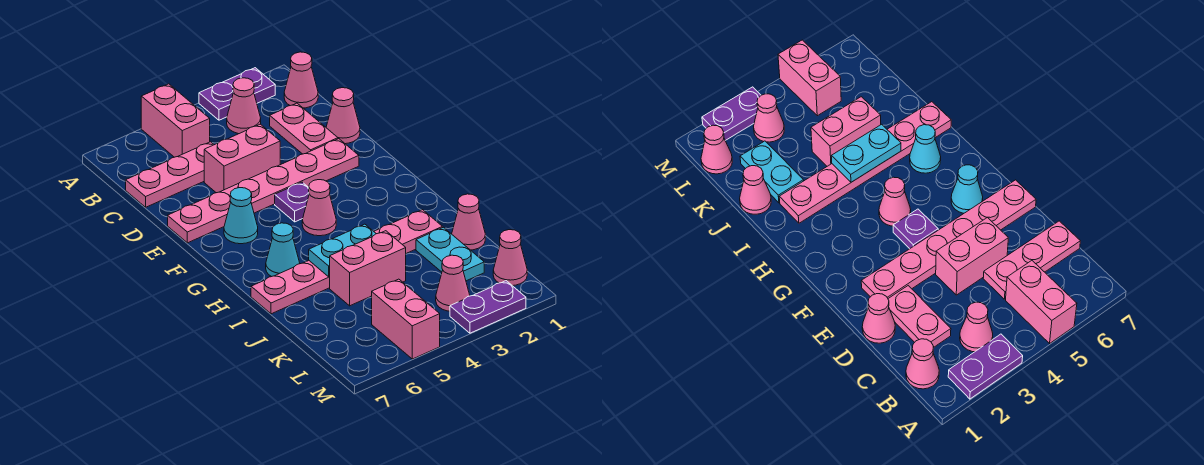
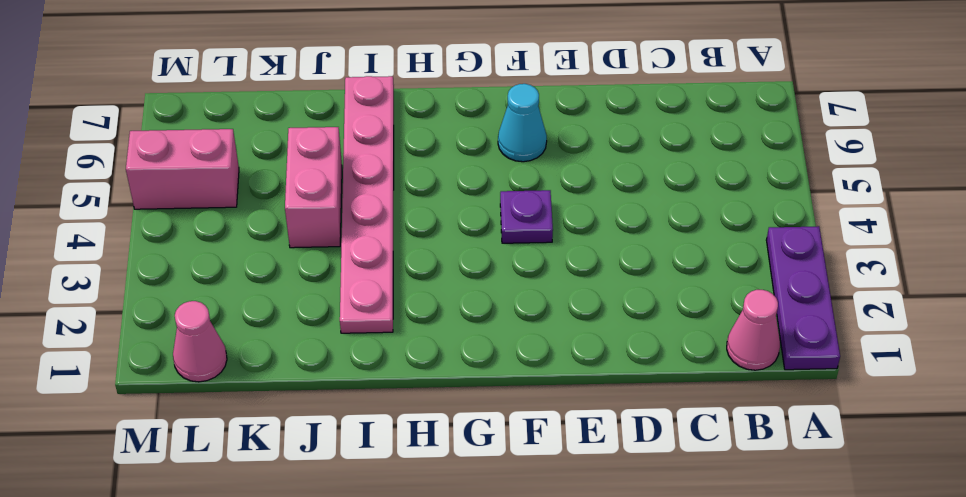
purple plate A1:A3 level 1 -> purple plate A2:A3 level 1
none -> pink brick A5:B5 level 1
none -> pink cone B3 level 1
none -> pink plate C2:D2 level 1

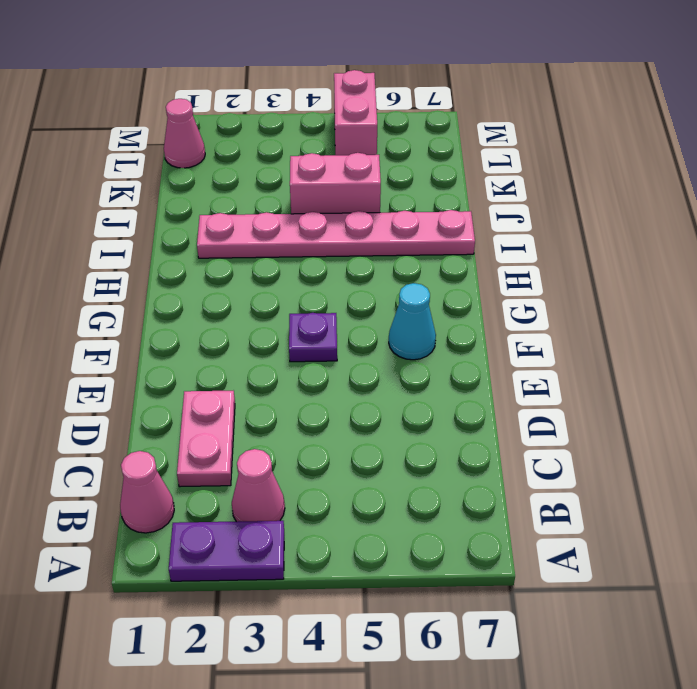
none -> pink brick A5:B5 level 1
none -> pink plate C5:C7 level 1
none -> pink cone D1 level 1

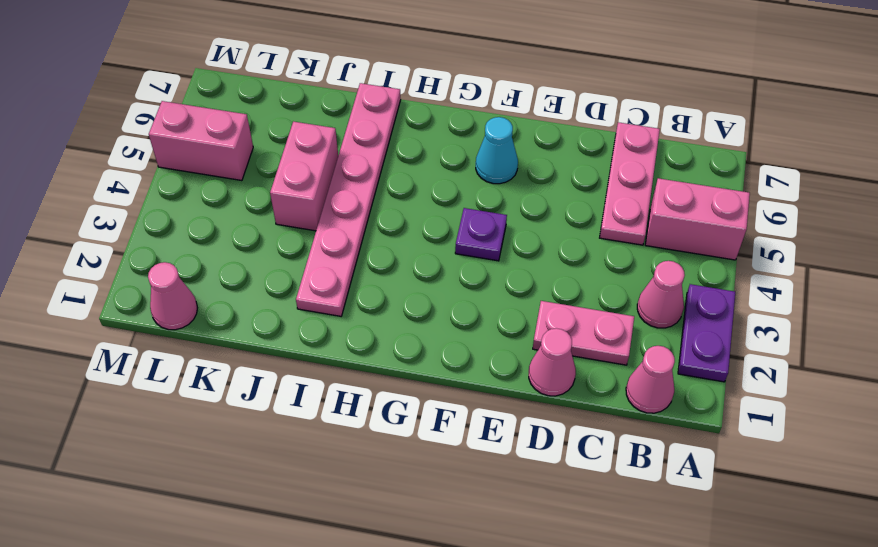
none -> pink brick D4:D5 level 1
none -> pink plate E2:E7 level 1
none -> pink cone G4 level 1

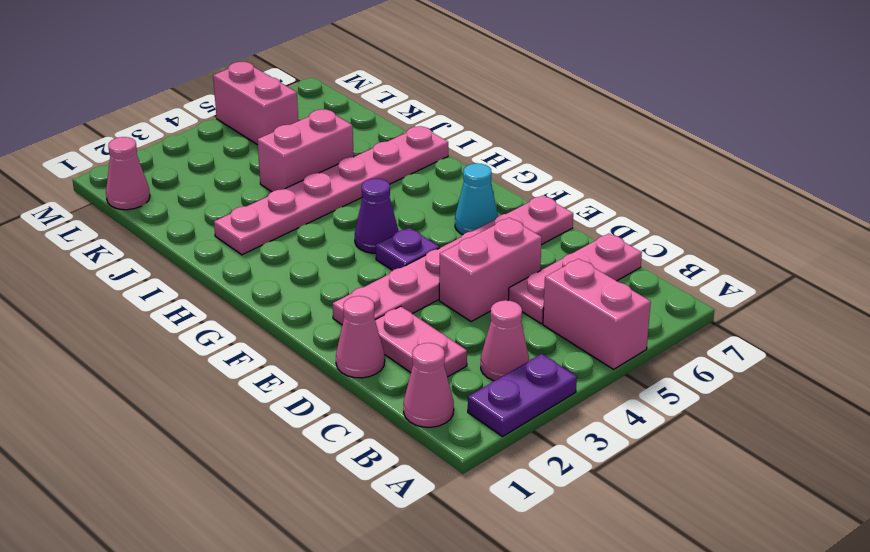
purple cone G4 level 1 -> pink cone G4 level 1
none -> cyan cone H6 level 1
none -> pink cone J1 level 1
none -> cyan plate J2:K2 level 1

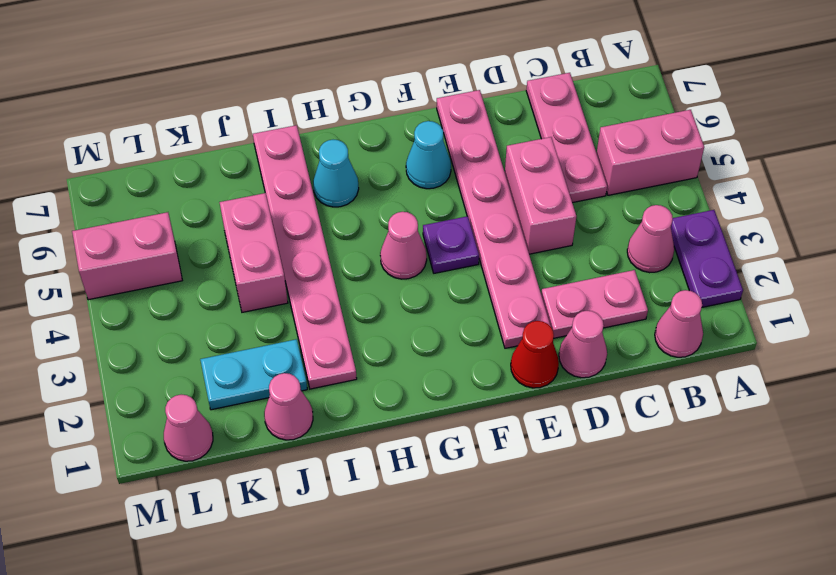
red cone E1 level 1 -> none
none -> pink cone L3 level 1
none -> purple plate M2:M3 level 1
none -> cyan plate I4:I5 level 2

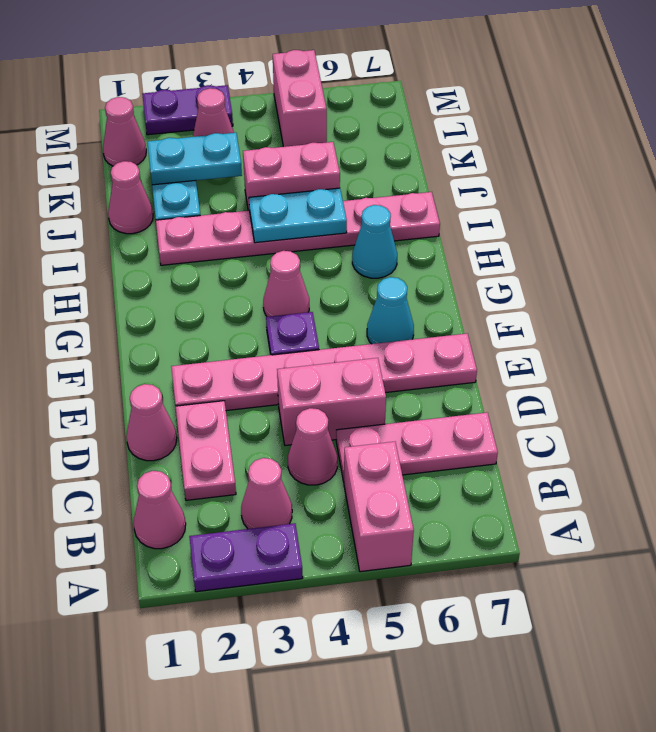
pink cone C4 level 1 -> none
cyan plate K2:K3 level 2 -> none

